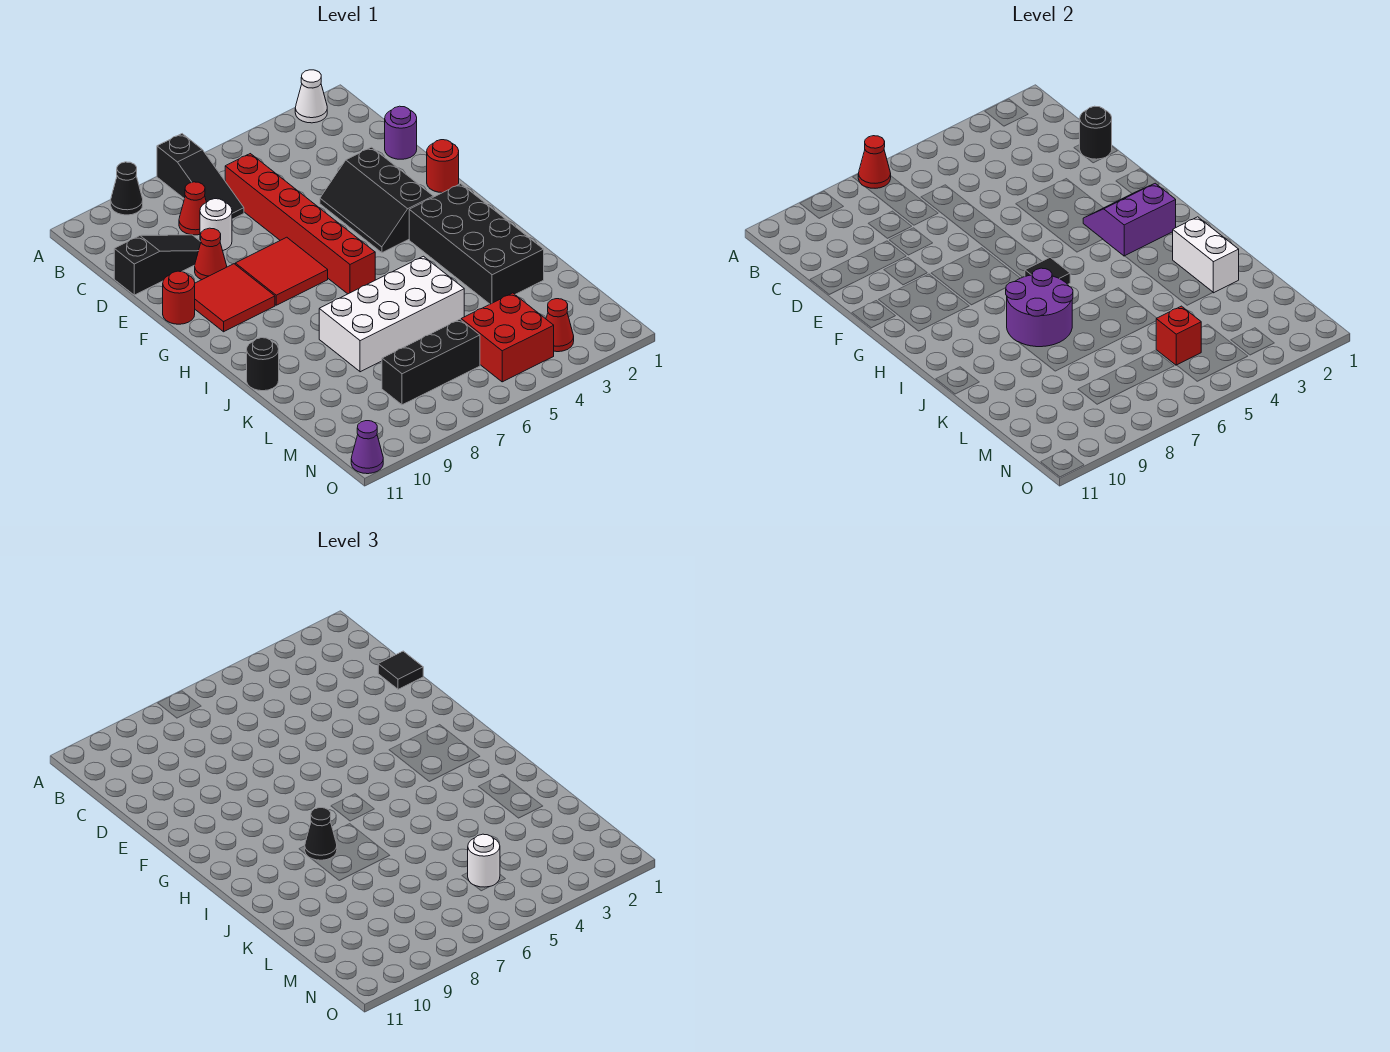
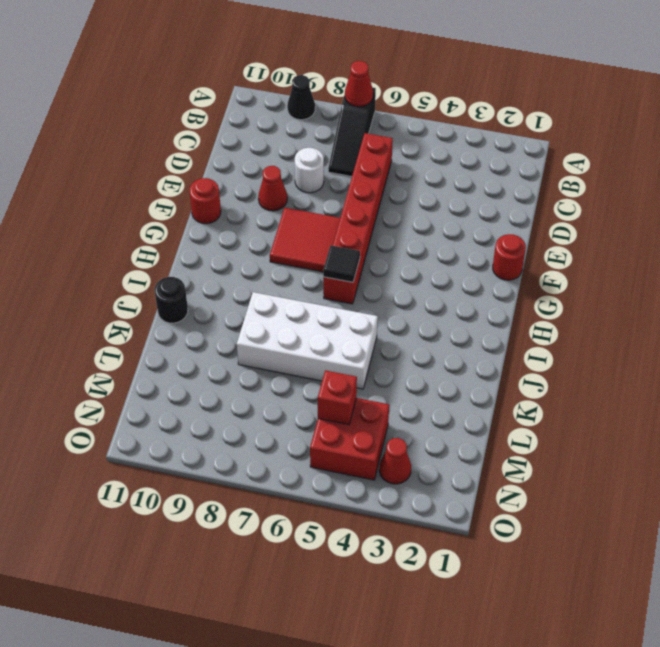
none -> white cone A2 level 1
none -> red cone C8 level 1
none -> purple round brick D1 level 1
none -> black slope D9:D11 level 1 top 11

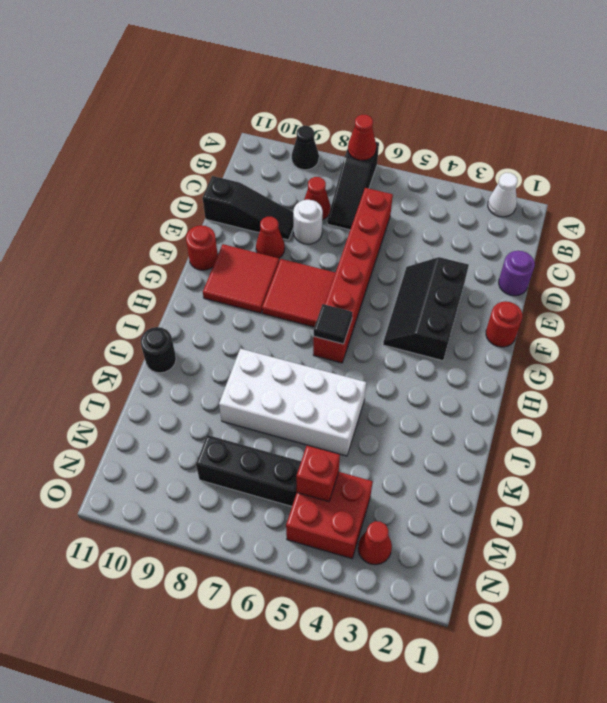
none -> black brick H2:K3 level 1
none -> purple cone O11 level 1
none -> black round brick D1 level 2
none -> purple slope G2:H3 level 2 top H

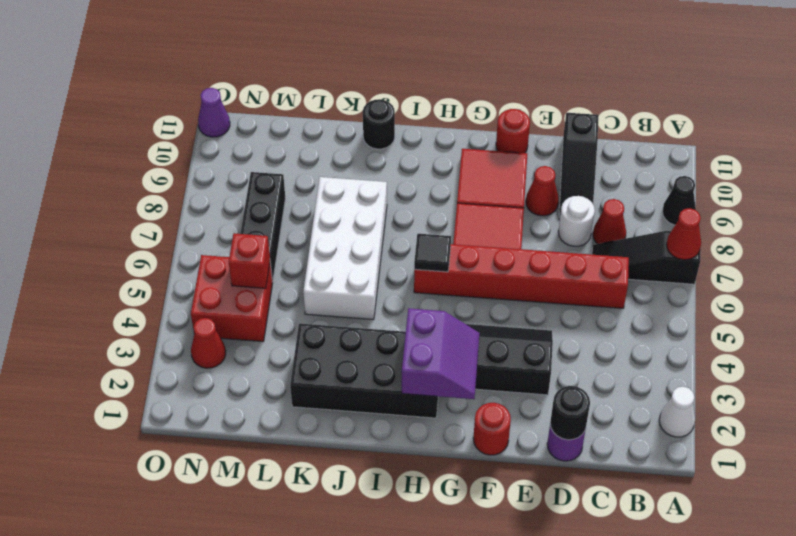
none -> purple round brick I7:J8 level 2
none -> white brick J2:K2 level 2
none -> black tile D1 level 3
none -> black cone I8 level 3

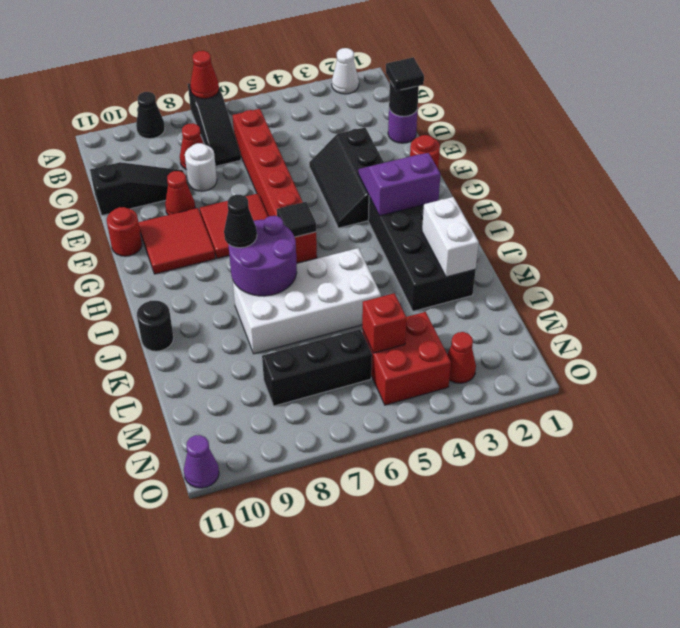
none -> white round brick M5 level 3

